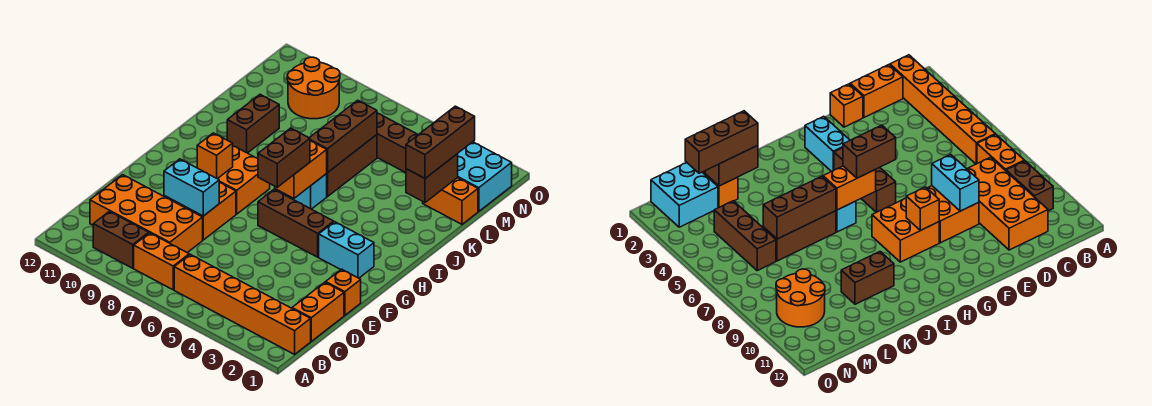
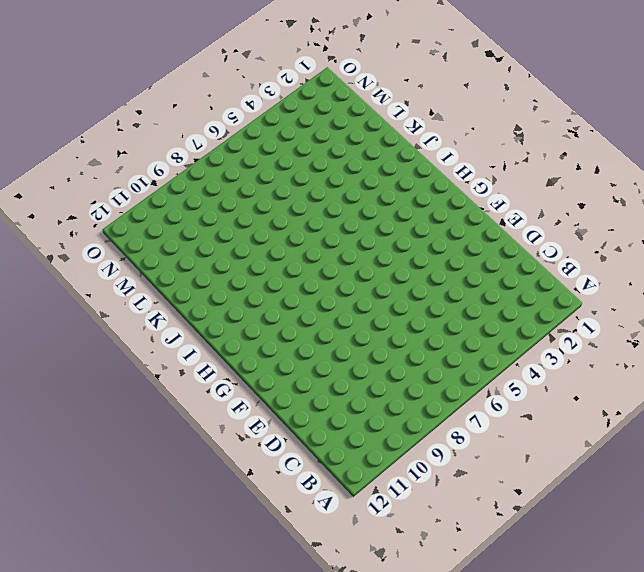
none -> orange brick B1:B6 level 1
none -> orange brick B7:B8 level 1
none -> brown brick B9:B10 level 1

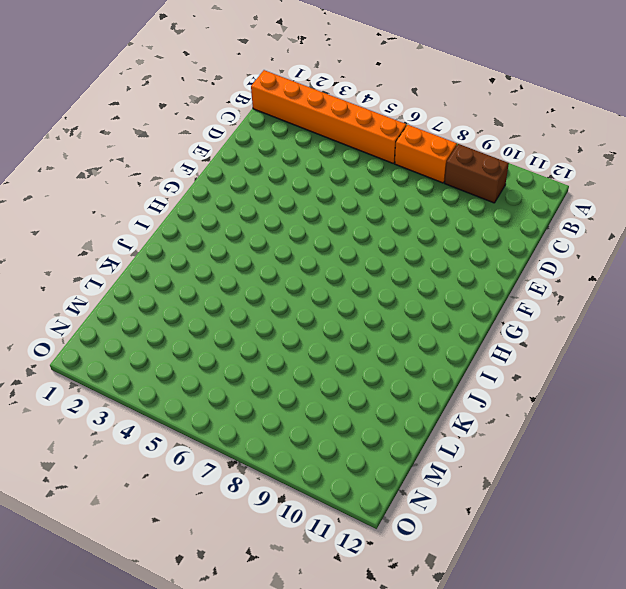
none -> orange brick C1:D1 level 1
none -> orange brick C8:D11 level 1
none -> orange brick E1 level 1

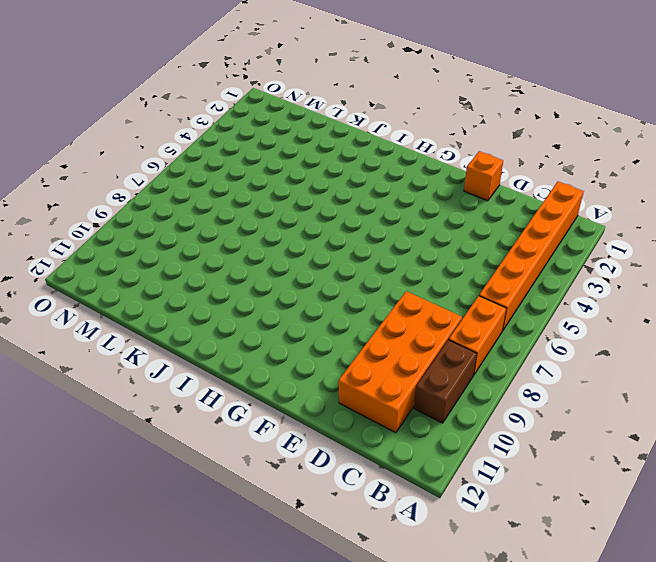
none -> orange brick C1:D1 level 1
none -> orange brick E8:F9 level 1
none -> cyan brick G2:G3 level 1

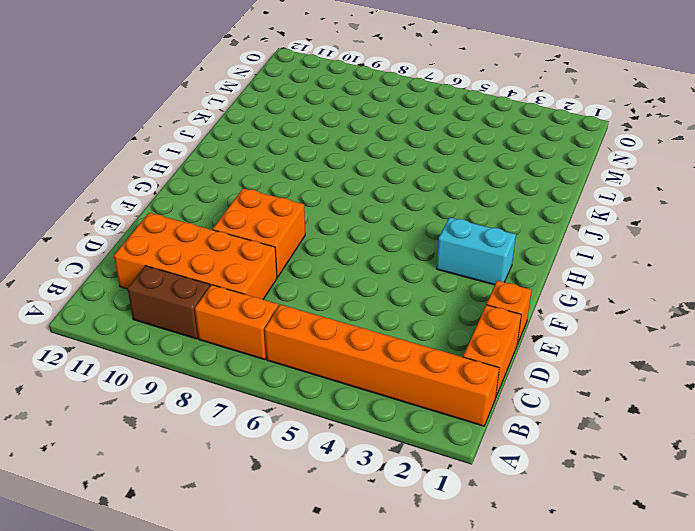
none -> brown brick G4:G6 level 1
none -> orange brick G8:H9 level 1
none -> cyan brick I6 level 1

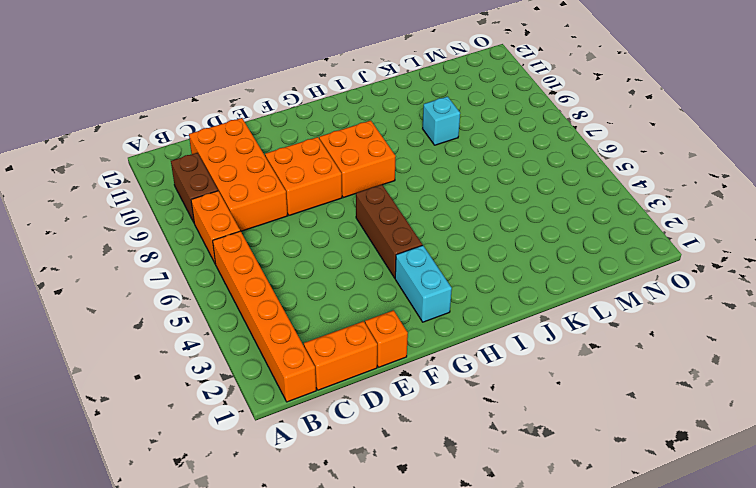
cyan brick K9 level 1 -> cyan brick I6 level 1
none -> brown brick J6:L6 level 1
none -> brown brick J10:K10 level 1
none -> orange brick L1:L2 level 1

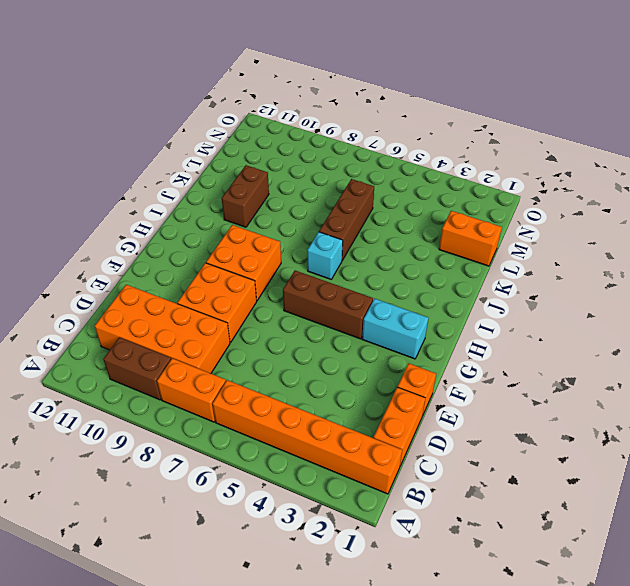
none -> cyan brick M1:N2 level 1
none -> brown brick M4:M6 level 1
none -> orange round brick M9:N10 level 1

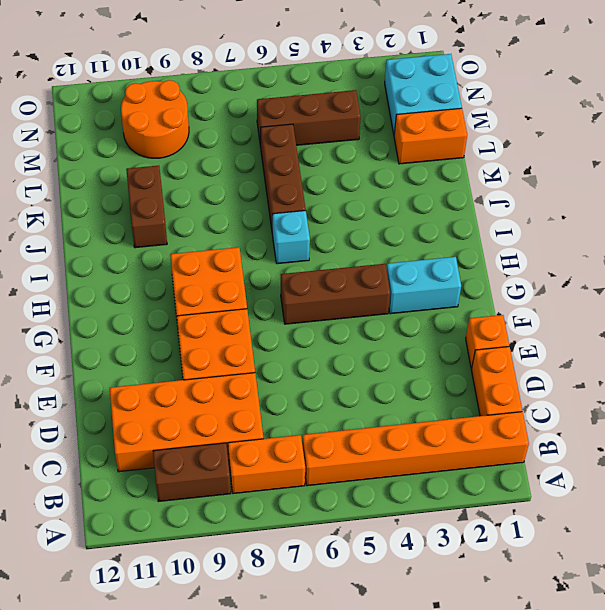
none -> cyan brick E8:E9 level 2
none -> orange brick G9 level 2
none -> orange brick H6:I6 level 2

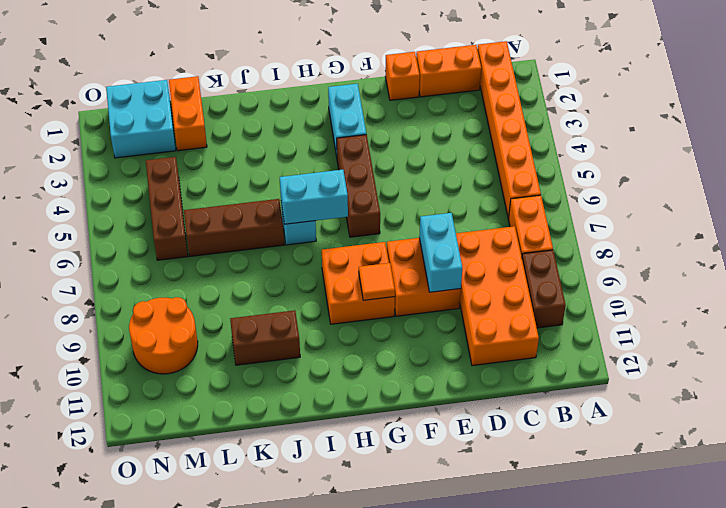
orange tile G9 level 2 -> orange brick G9 level 2
cyan brick H6:I6 level 2 -> orange brick H6:I6 level 2
none -> brown brick J6:L6 level 2
none -> brown brick K2:L2 level 2
none -> brown brick G6:H6 level 3

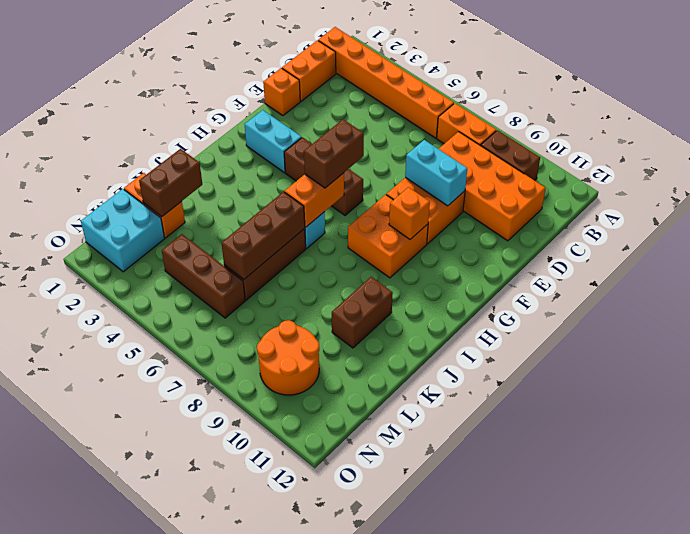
none -> brown brick K2:M2 level 3

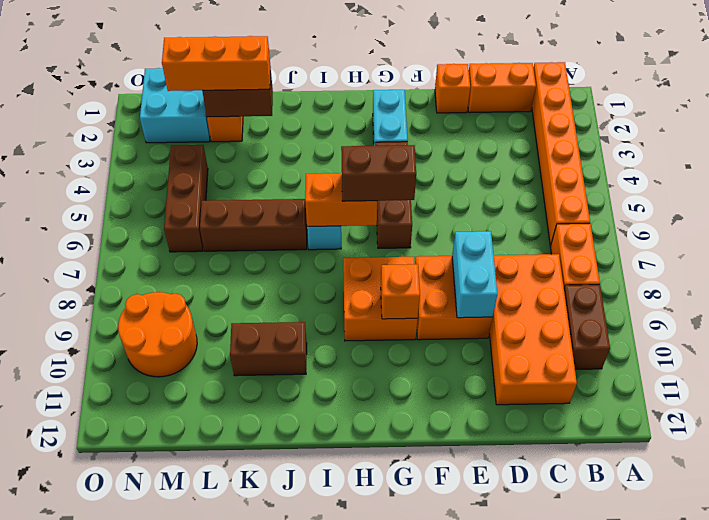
orange brick K2:M2 level 3 -> brown brick K2:M2 level 3
none -> brown brick J6:L6 level 2

